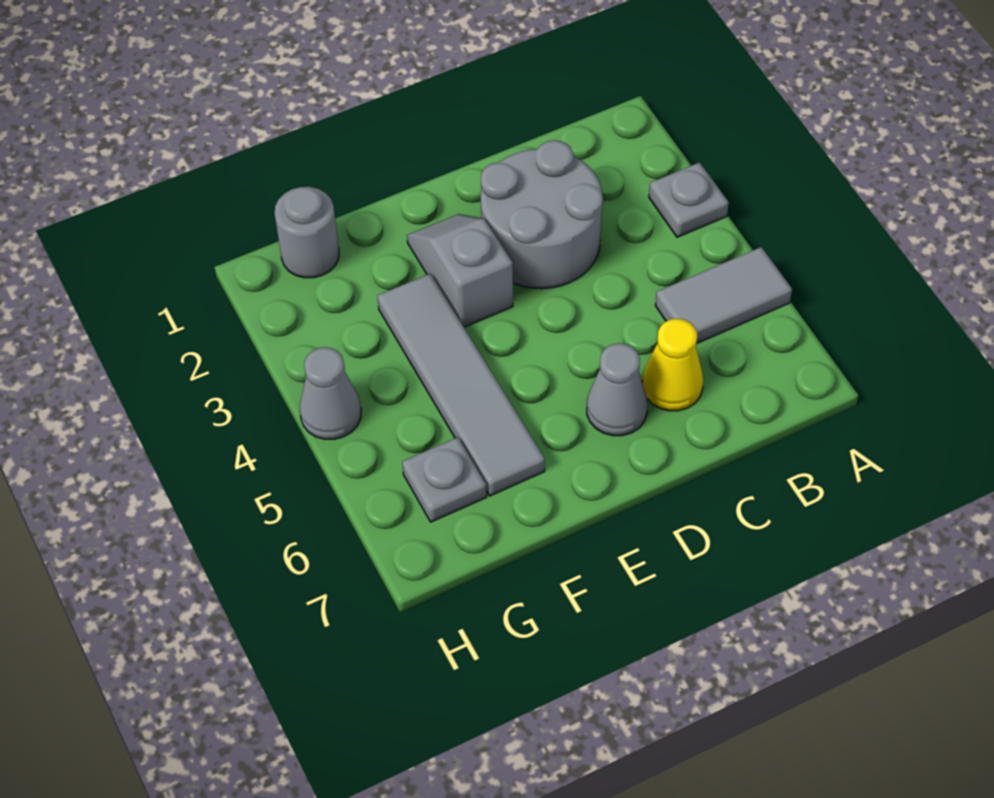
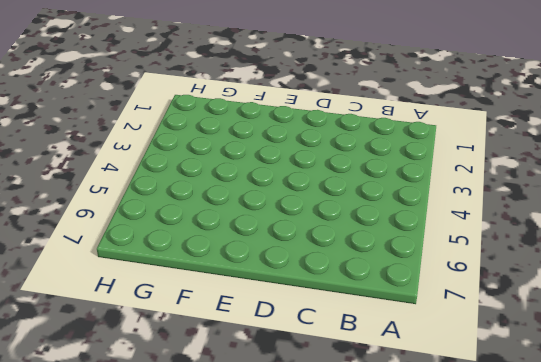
none -> grey plate A3 level 1
none -> grey tile A5:B5 level 1

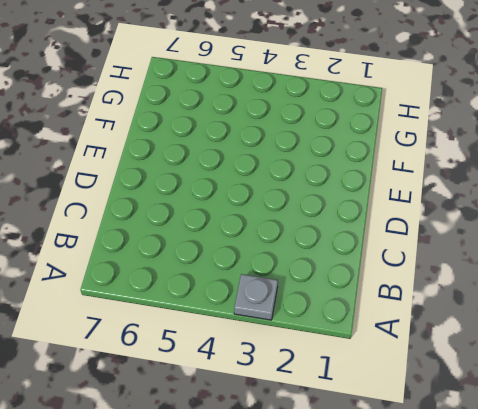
none -> grey tile A5:B5 level 1
none -> grey round brick C2:D3 level 1

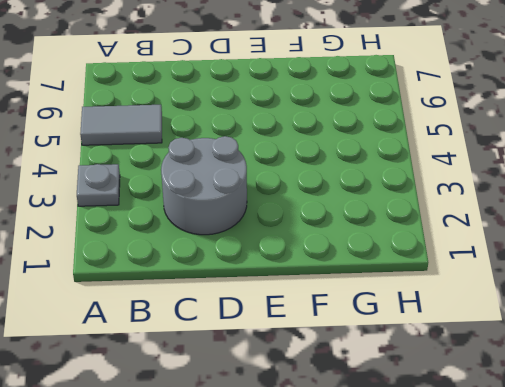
none -> yellow cone C6 level 1
none -> grey cone D6 level 1

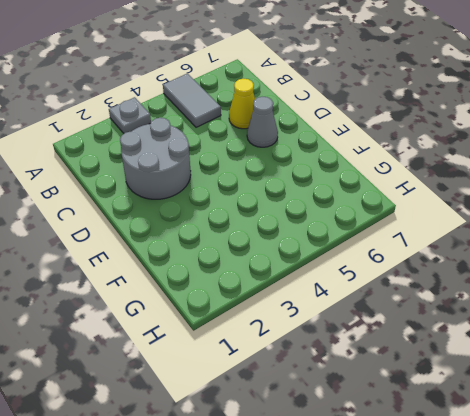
none -> grey slope E2:E3 level 1 top 3
none -> grey tile F3:F6 level 1

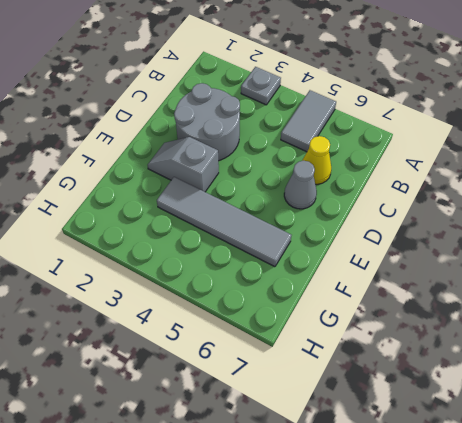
none -> grey round brick G1 level 1
none -> grey plate G6 level 1

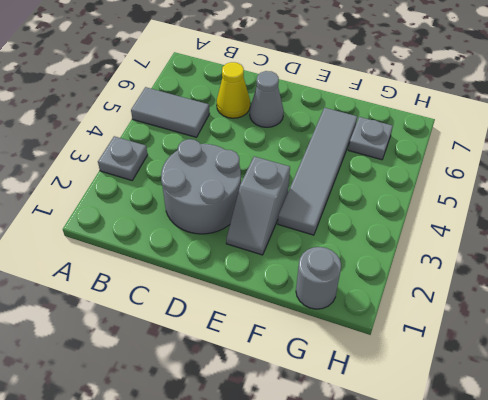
none -> grey cone H4 level 1

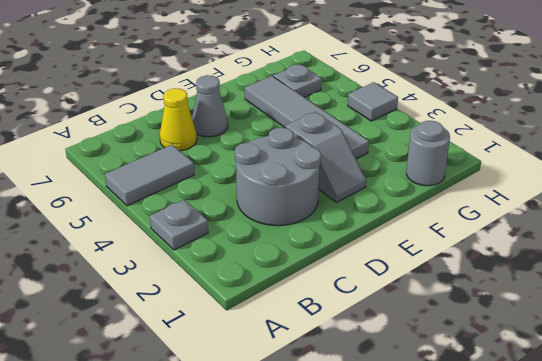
grey tile H4 level 1 -> grey cone H4 level 1

